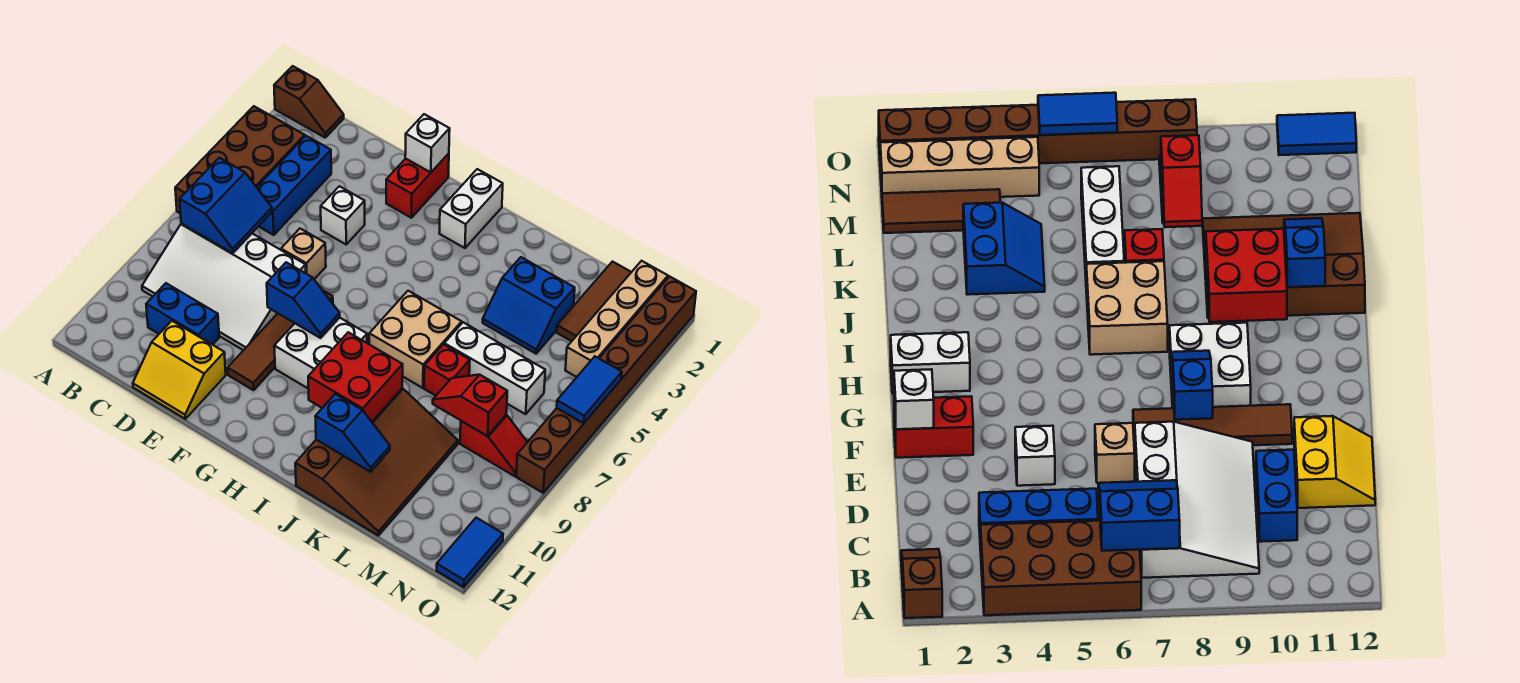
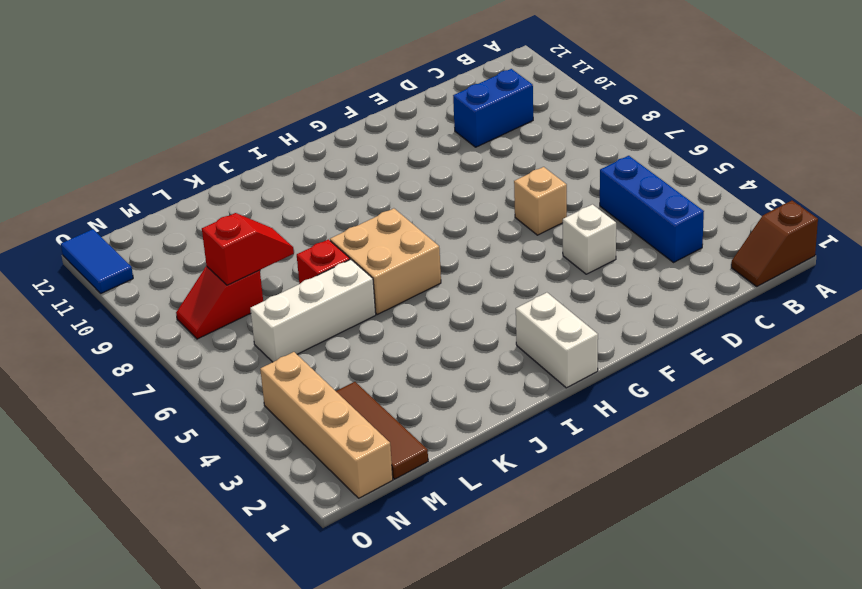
none -> brown brick A3:B6 level 1
none -> white slope B7:E9 level 1 top 7
none -> yellow slope D11:E12 level 1 top 11

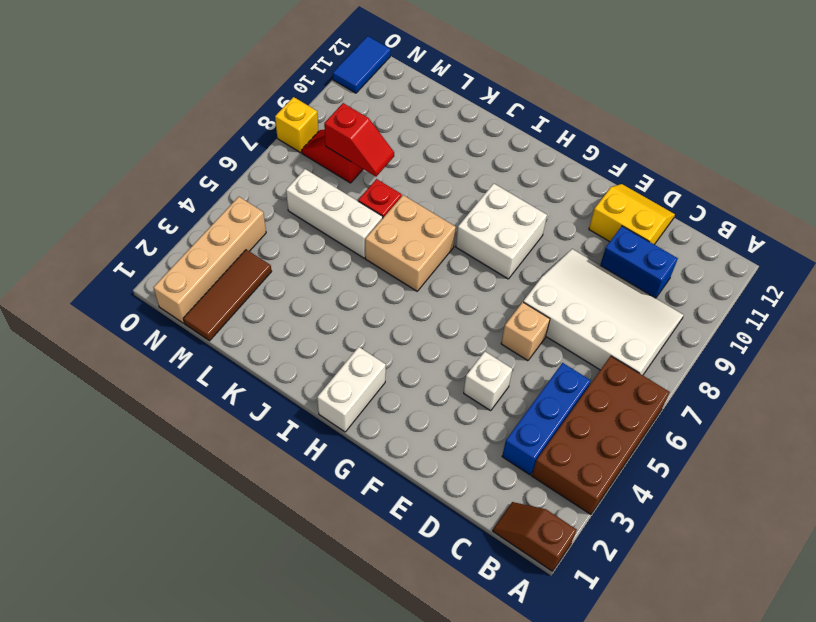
yellow brick O8 level 1 -> brown brick O1:O8 level 1
none -> red brick F1:F2 level 1
none -> brown tile F7:F10 level 1
none -> brown slope J9:L12 level 1 top J

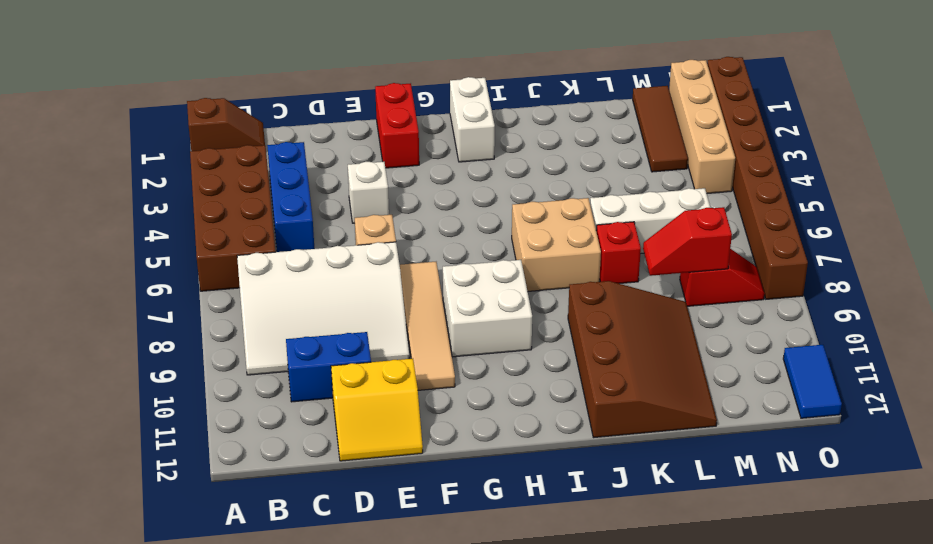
tan tile F7:F10 level 1 -> brown tile F7:F10 level 1
none -> blue slope K3:L4 level 1 top 3
none -> blue slope B6:C7 level 2 top B
none -> white brick F1 level 2

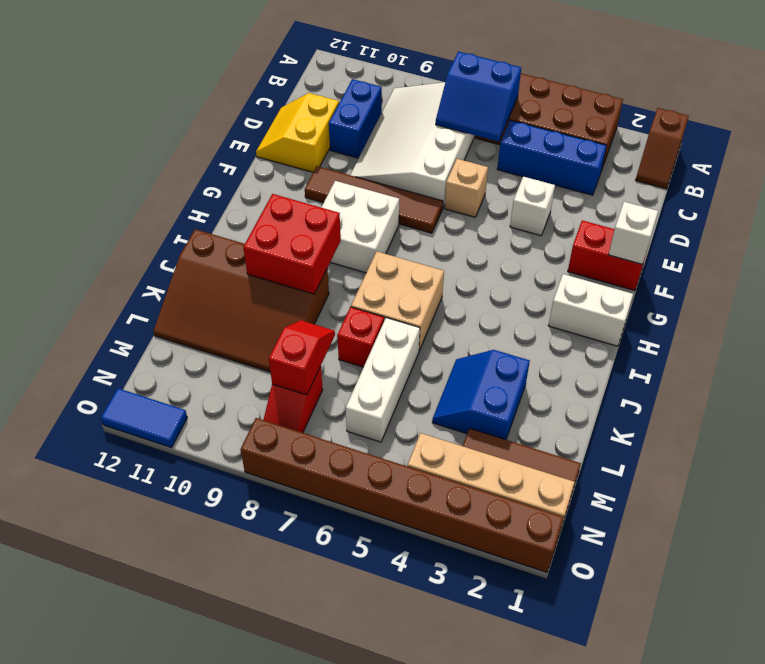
none -> blue slope F8:G8 level 2 top F
none -> blue slope J11:K11 level 2 top J
none -> blue tile O5:O6 level 2

